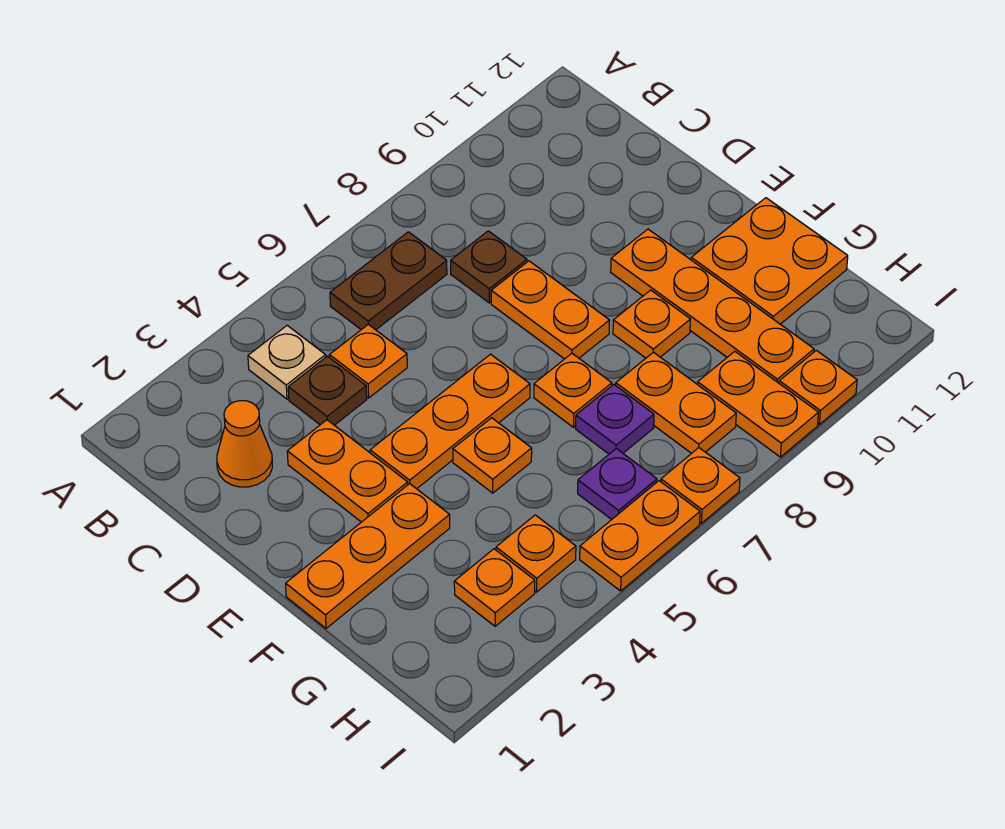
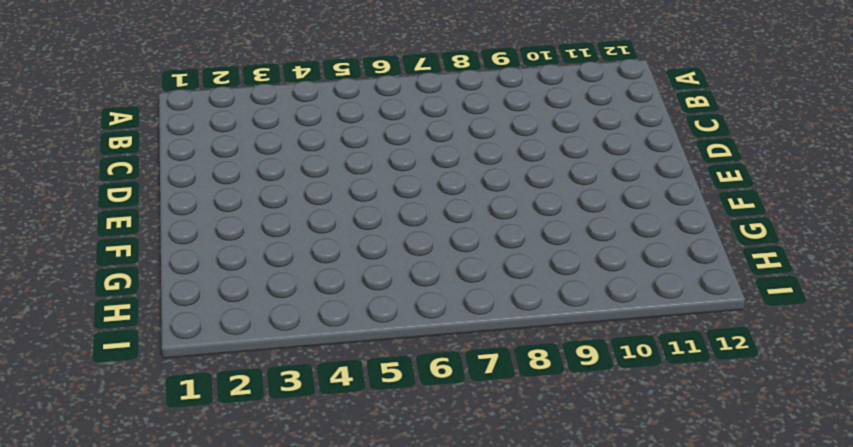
none -> tan plate B4 level 1
none -> brown plate B6:B7 level 1
none -> orange cone C2 level 1

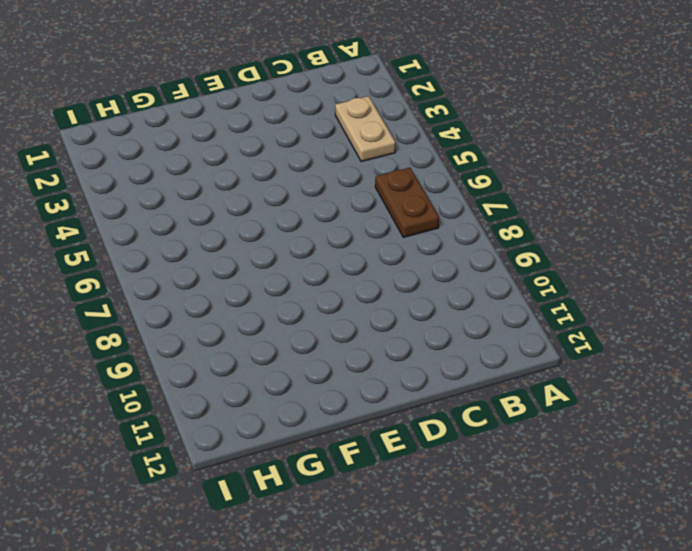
tan plate B3:B4 level 1 -> tan plate B4 level 1
none -> orange cone C2 level 1
none -> brown plate C4 level 1
none -> orange plate C5 level 1

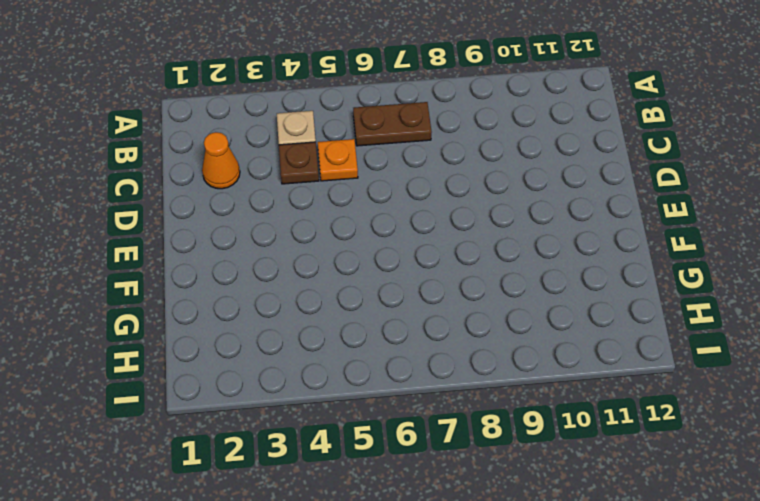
none -> brown plate C8 level 1
none -> orange plate D3:E3 level 1
none -> orange plate D8:E8 level 1

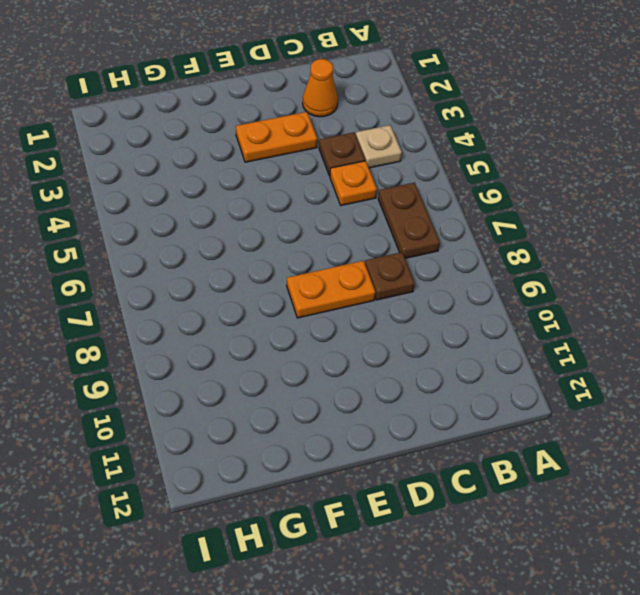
none -> orange plate E4:E6 level 1
none -> orange plate E10:H10 level 1
none -> orange plate F1:F3 level 1

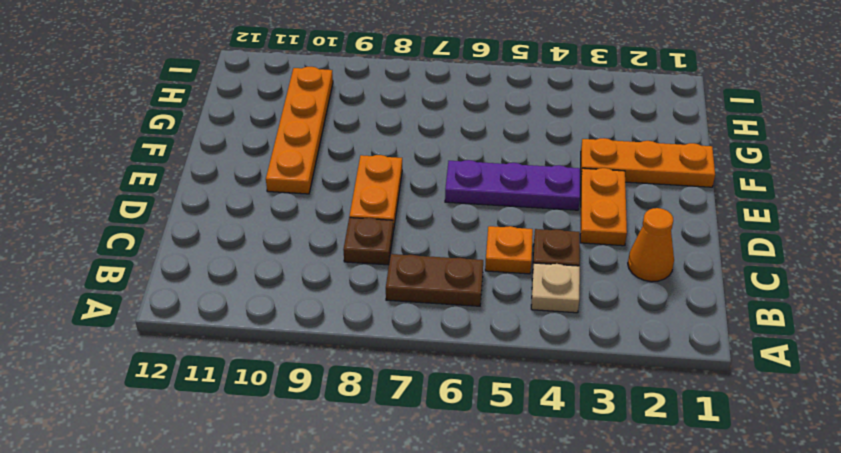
purple plate E4:E6 level 1 -> orange plate E4:E6 level 1
none -> orange plate F5 level 1
none -> orange plate F7 level 1
none -> orange plate F9 level 1

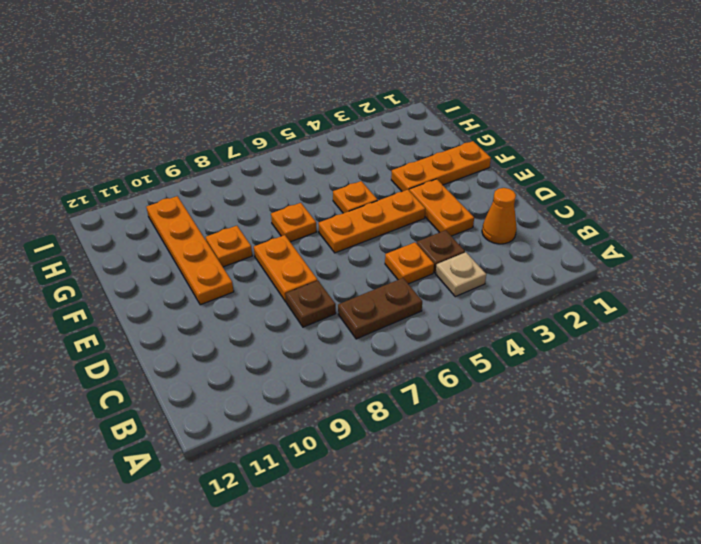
none -> orange plate F11:G12 level 1
none -> purple plate G7 level 1
none -> orange plate G8:H8 level 1

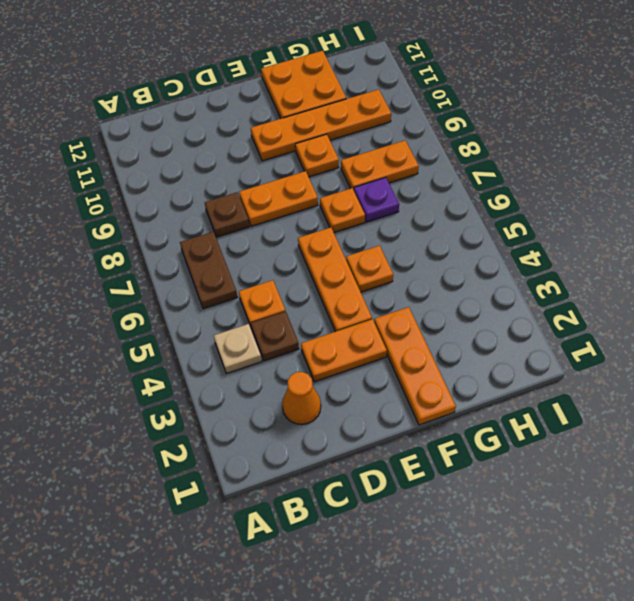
none -> orange plate H3 level 1
none -> orange plate H4 level 1
none -> purple plate H6 level 1

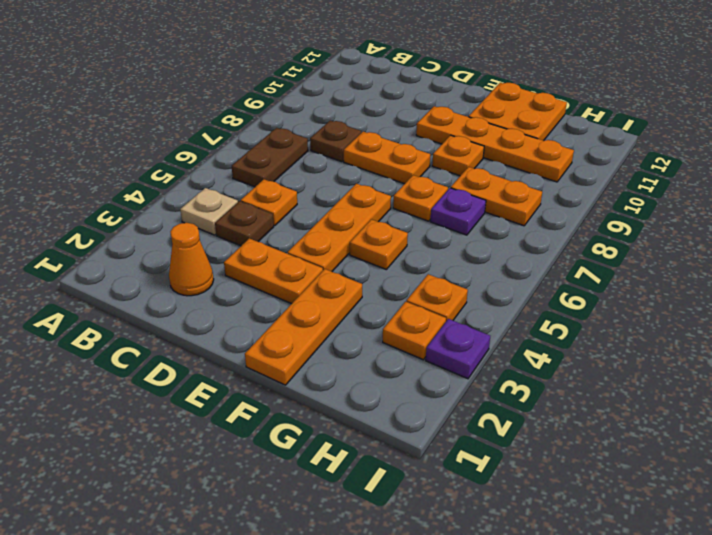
purple plate I3 level 1 -> purple plate H6 level 1
none -> orange plate H9:I9 level 1
none -> orange plate I5:I6 level 1
none -> orange plate I7 level 1

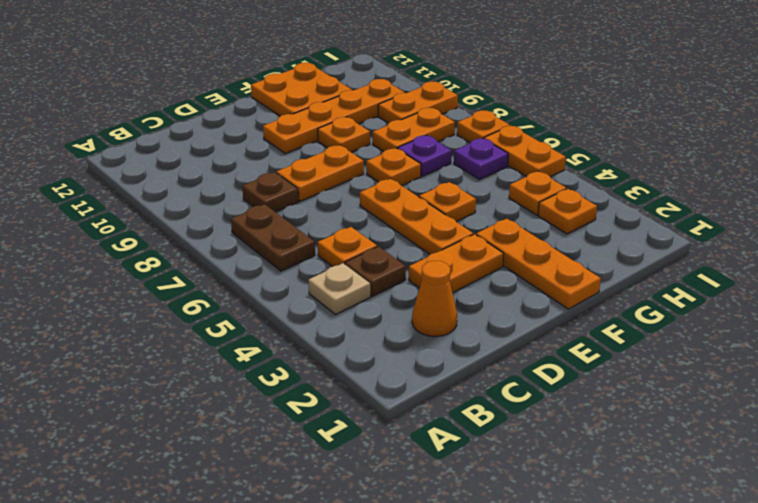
none -> orange plate I10 level 1

